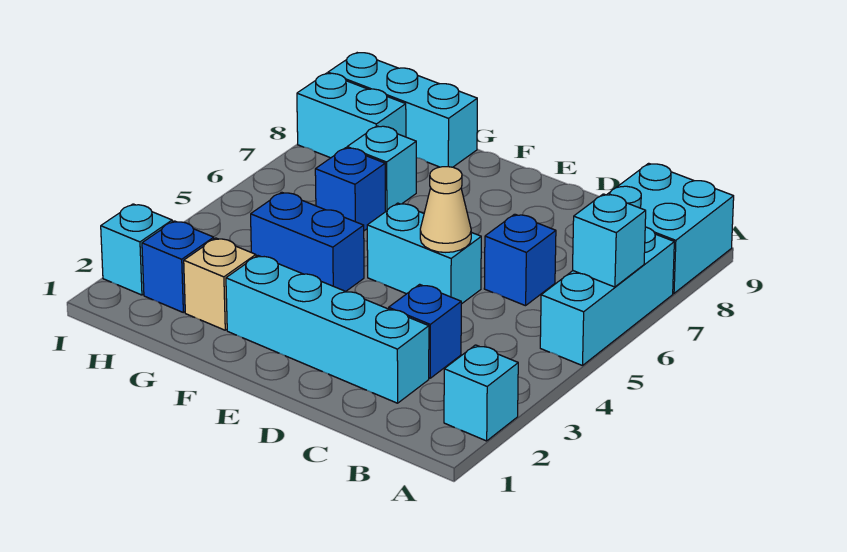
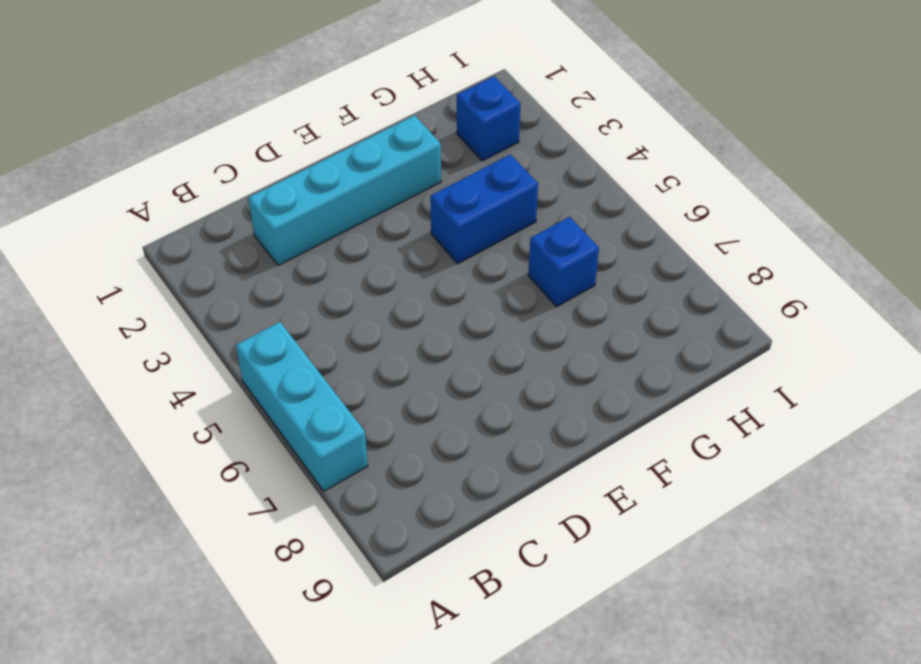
none -> cyan brick A2 level 1
none -> cyan brick A8:B9 level 1
none -> blue brick C3 level 1

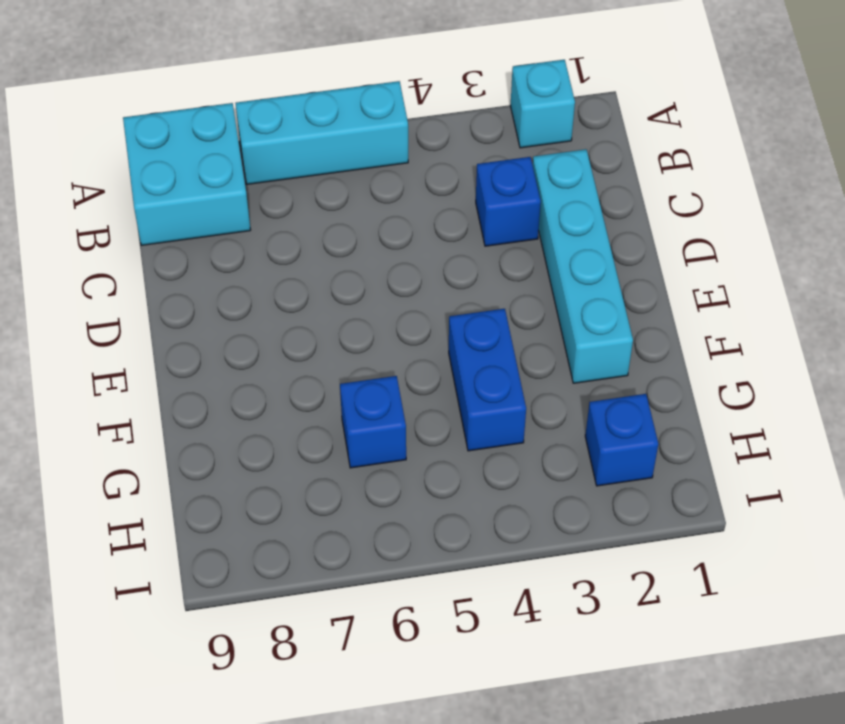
none -> blue brick C6 level 1
none -> cyan brick D5:E5 level 1
none -> tan brick G2 level 1

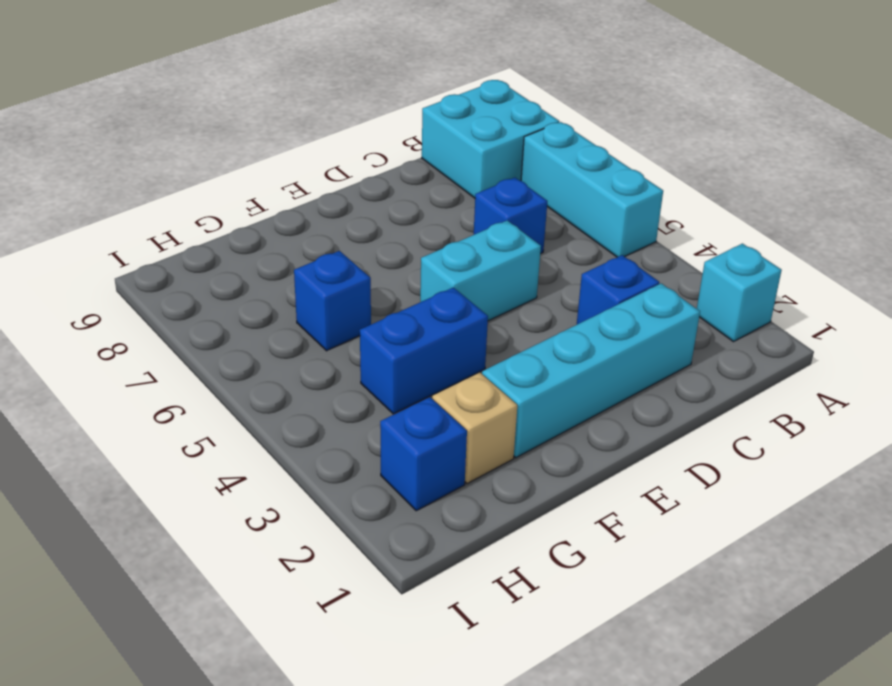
none -> cyan brick G7 level 1
none -> cyan brick G9:I9 level 1
none -> cyan brick H8:I8 level 1

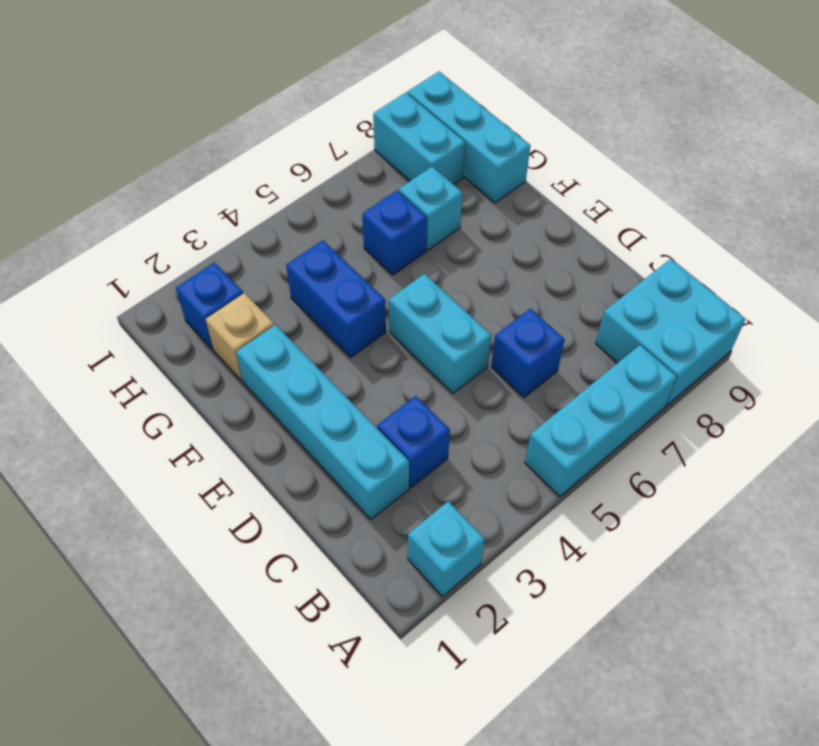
none -> cyan brick I2 level 1
none -> cyan brick A6 level 2
none -> tan cone D5 level 2

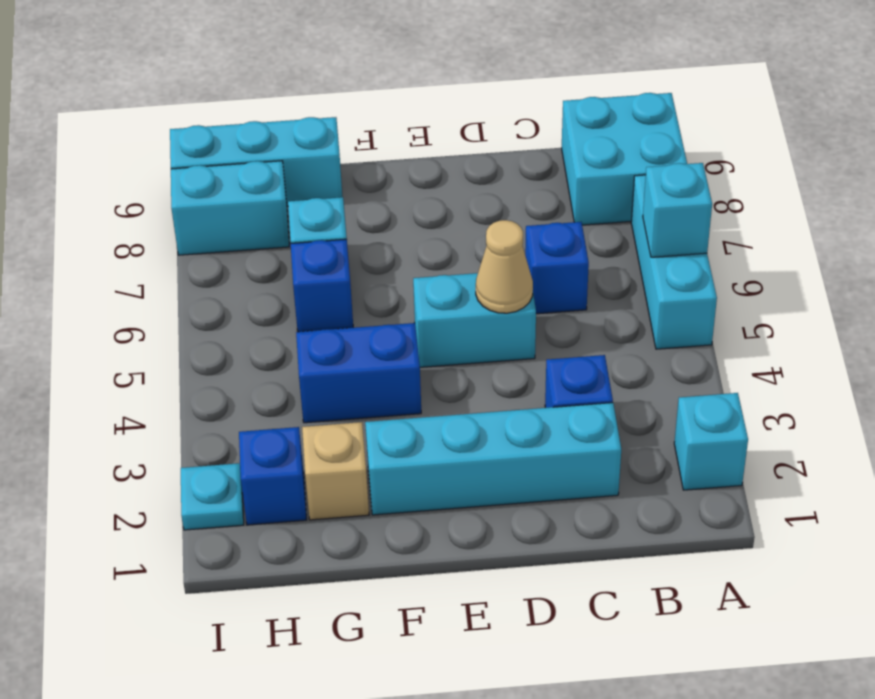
cyan plate I2 level 1 -> cyan brick I2 level 1

